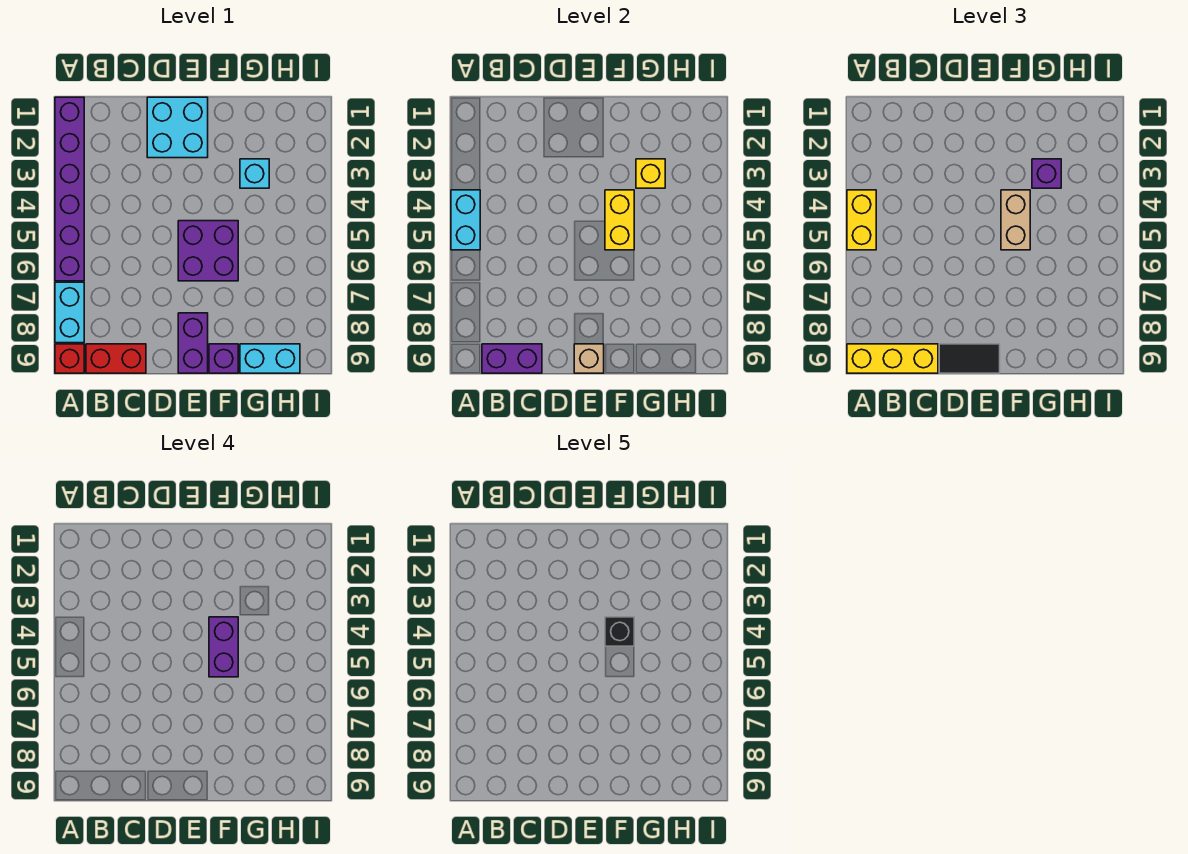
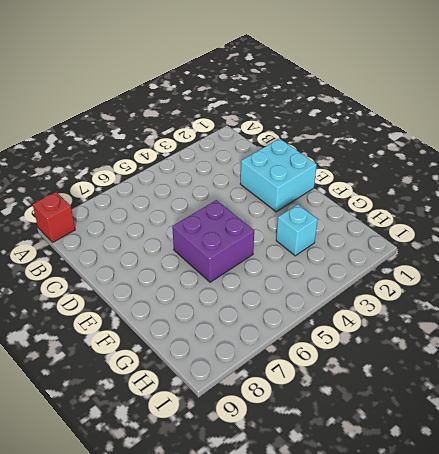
none -> purple brick A1:A6 level 1
none -> cyan brick A7:A8 level 1
none -> red brick B9:C9 level 1

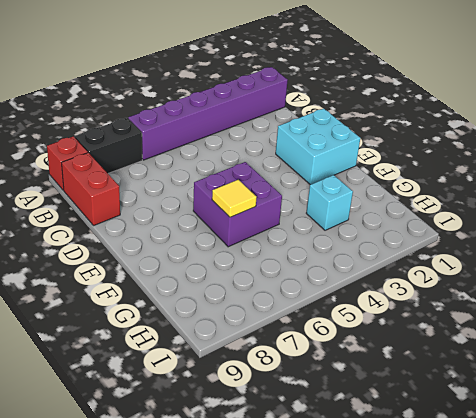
black brick A7:A8 level 1 -> cyan brick A7:A8 level 1
yellow tile F6 level 2 -> none
none -> purple brick E8:E9 level 1
none -> purple brick F9 level 1
none -> cyan brick G9:H9 level 1

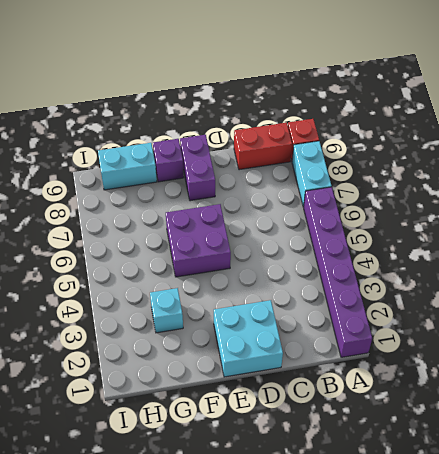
none -> cyan brick A4:A5 level 2
none -> purple brick B9:C9 level 2
none -> tan brick E9 level 2

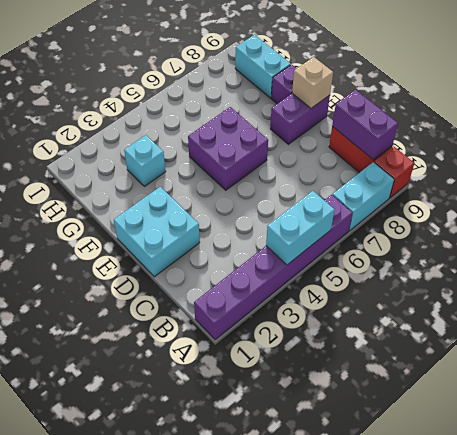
none -> yellow brick F4:F5 level 2
none -> yellow brick G3 level 2
none -> yellow brick A4:A5 level 3

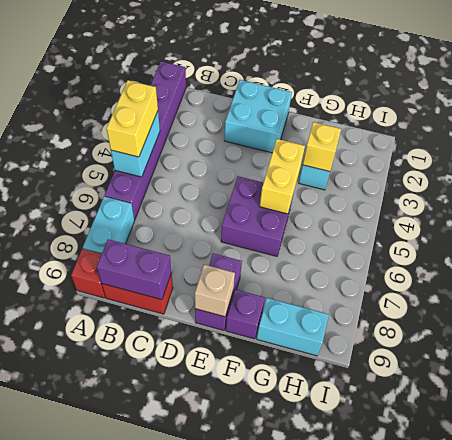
none -> yellow brick A9:C9 level 3
none -> black tile D9:E9 level 3
none -> tan brick F4:F5 level 3

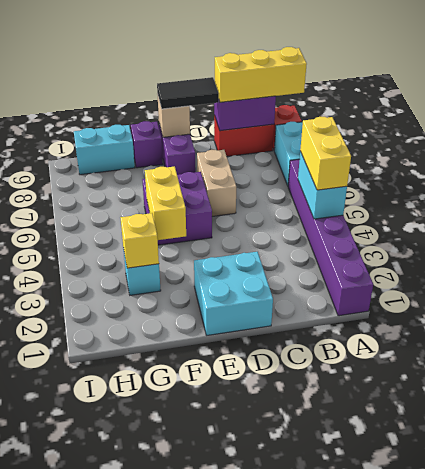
tan brick D6:D7 level 1 -> tan brick F4:F5 level 3
none -> purple brick G3 level 3
none -> purple brick F4:F5 level 4
none -> black brick F4 level 5

